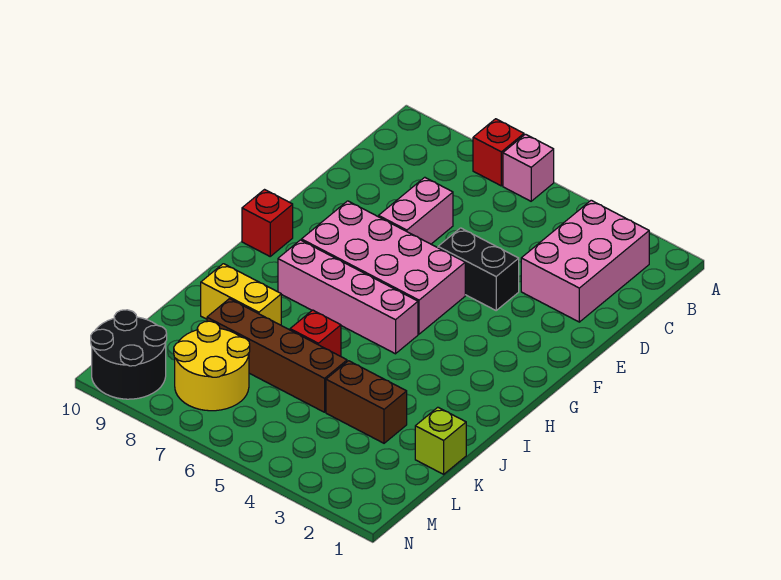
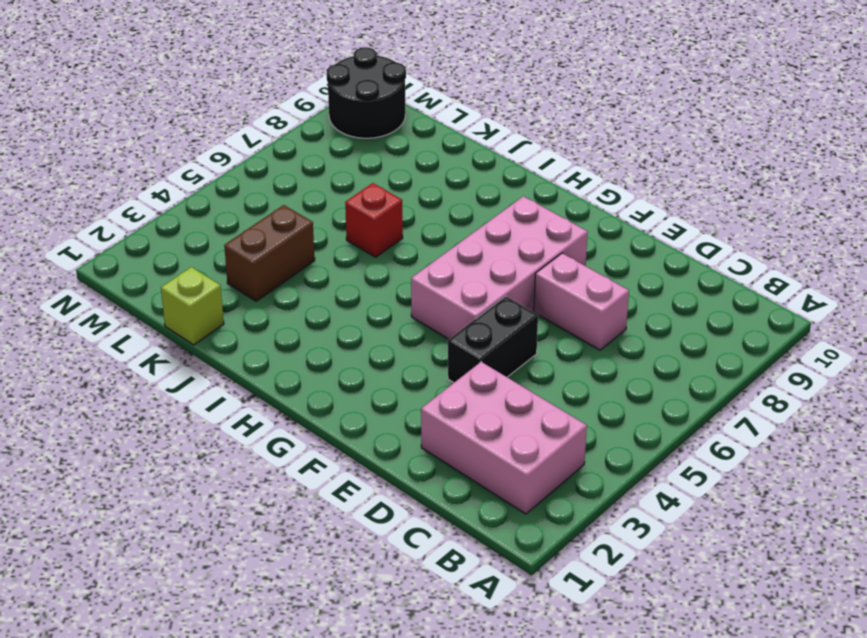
none -> pink brick A6 level 1
none -> red brick A7 level 1
none -> red brick G10 level 1

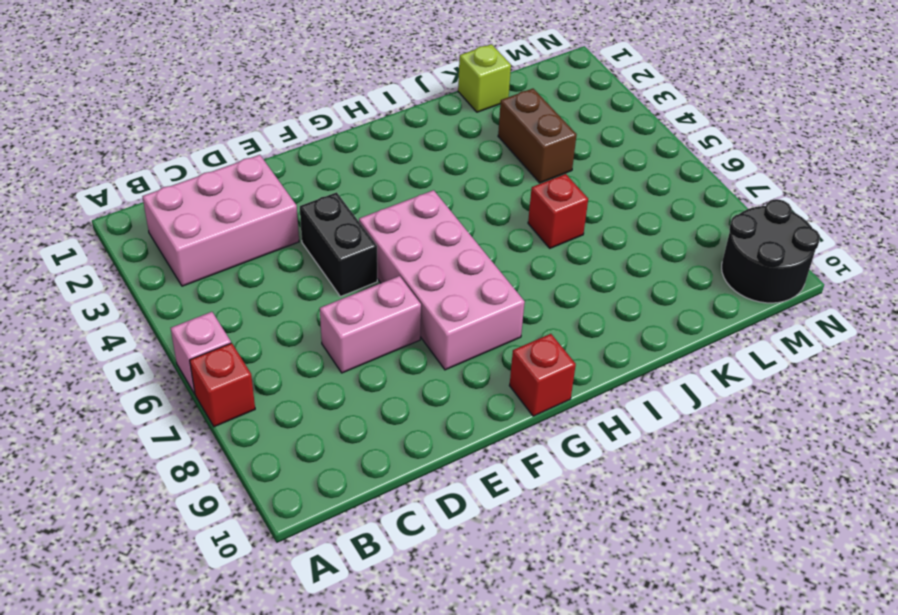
none -> pink brick H5:H8 level 1
none -> yellow brick J8:J9 level 1
none -> brown brick K5:K8 level 1

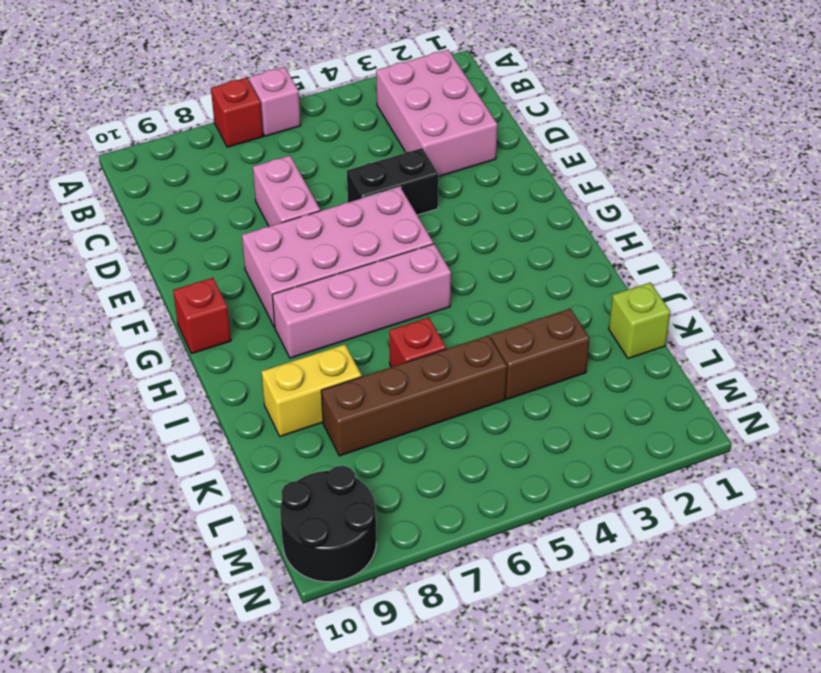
none -> yellow round brick L7:M8 level 1

